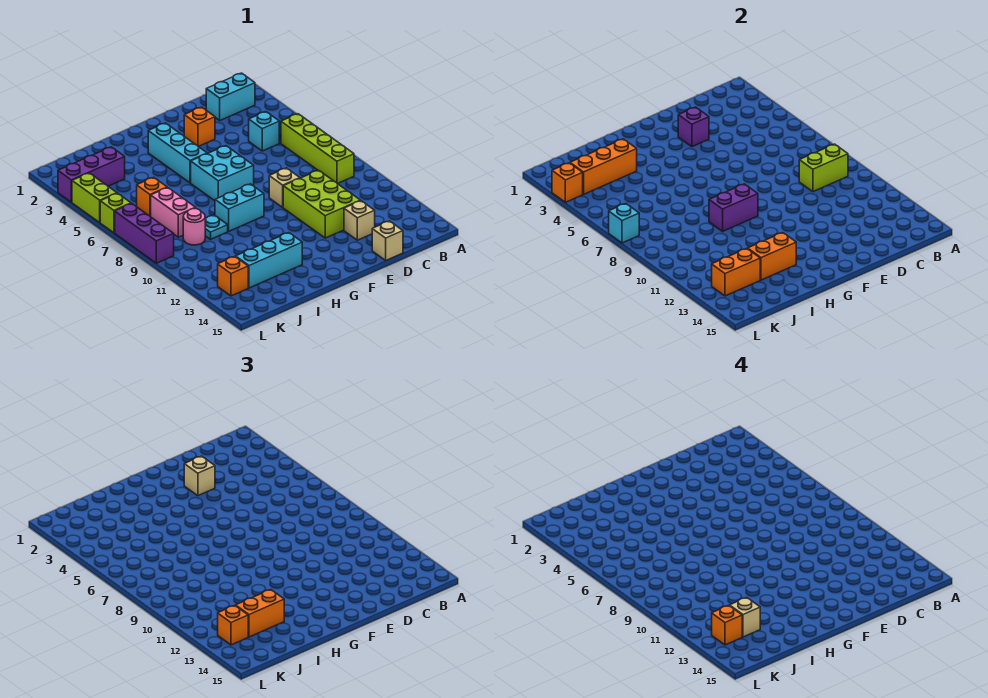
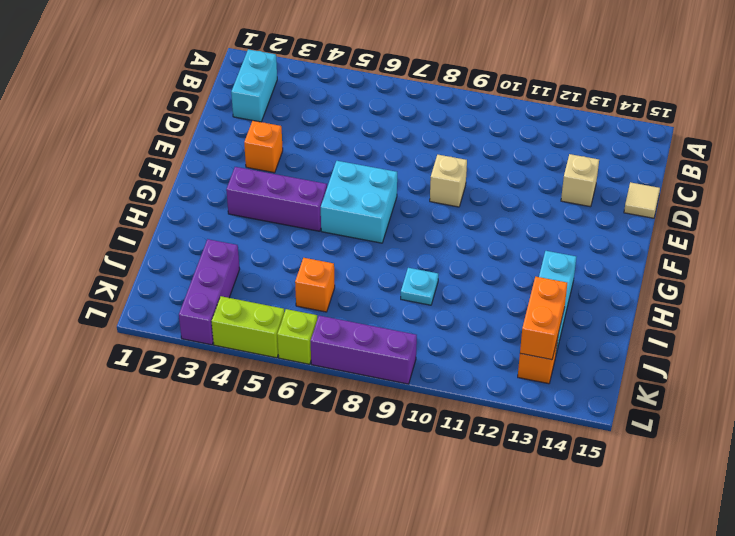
tan tile D15 level 1 -> tan brick D15 level 1
purple brick G3:G5 level 1 -> cyan brick G3:G5 level 1
none -> lime brick B6:B9 level 1
none -> cyan brick C5 level 1
none -> lime brick D10:E12 level 1
none -> cyan brick G9:H9 level 1

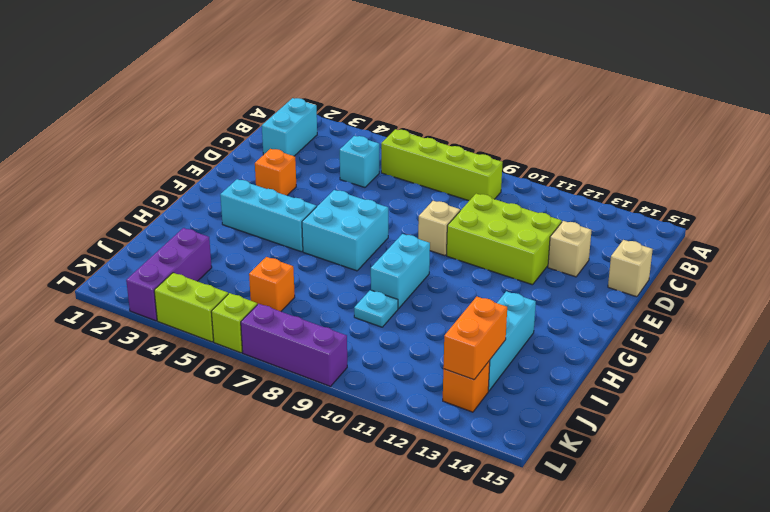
none -> pink brick J7:J8 level 1
none -> pink round brick J9 level 1
none -> lime brick B9:C9 level 2
none -> purple brick E3 level 2

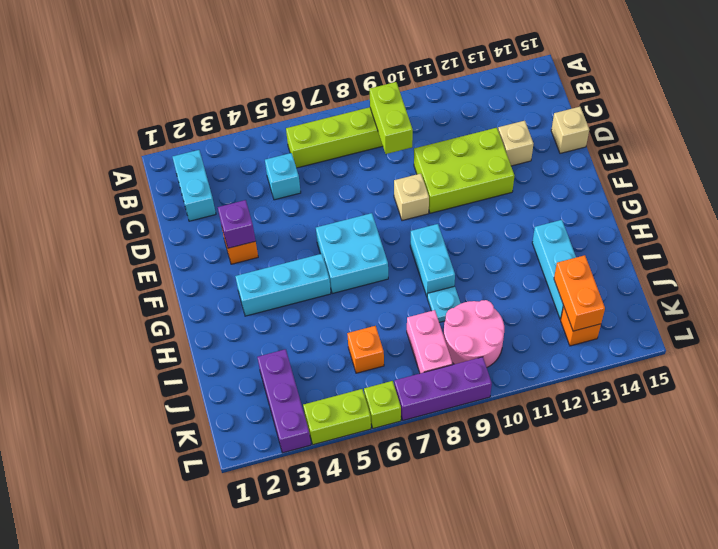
pink brick J8:K8 level 1 -> pink brick J7:J8 level 1
pink round brick J9:K10 level 1 -> pink round brick J9 level 1
none -> purple brick G9:H9 level 2
none -> orange brick H13:I13 level 2
none -> orange brick I3:K3 level 2
none -> orange brick L3 level 2

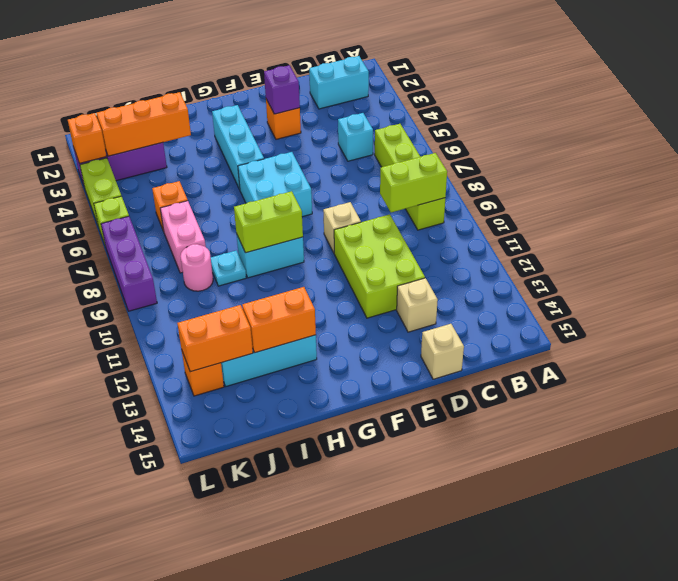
lime brick G9:H9 level 2 -> purple brick G9:H9 level 2
none -> cyan brick L7 level 2
none -> tan brick E3 level 3
none -> orange brick I13:J13 level 3
none -> orange brick K13 level 3

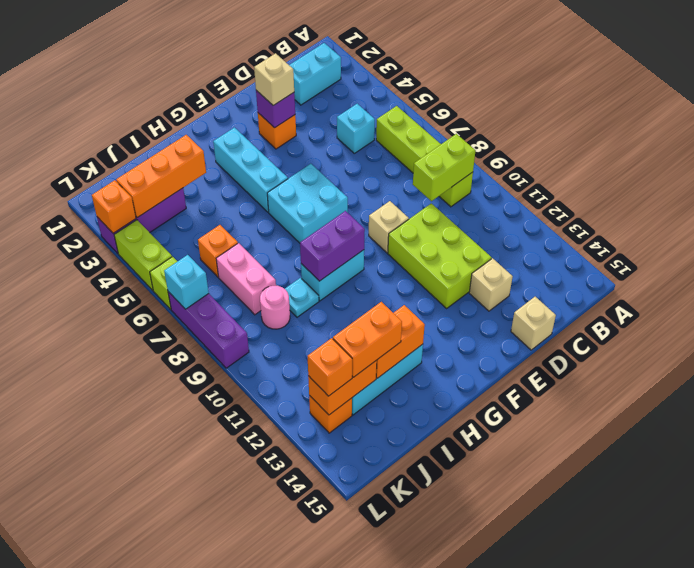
none -> tan brick J13 level 4
none -> orange brick K13 level 4

